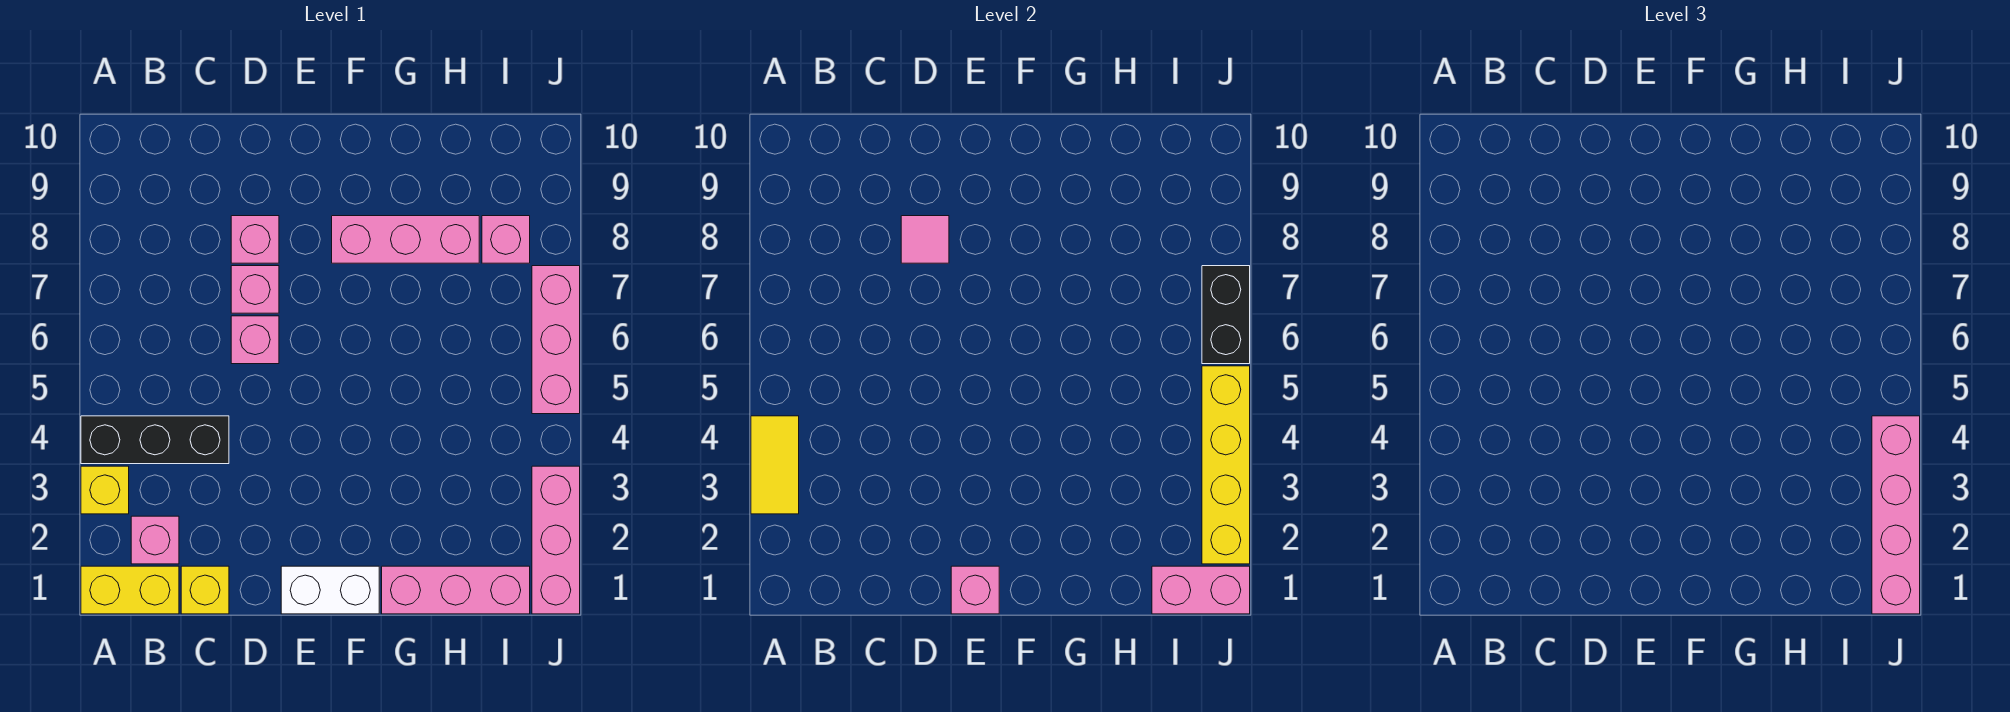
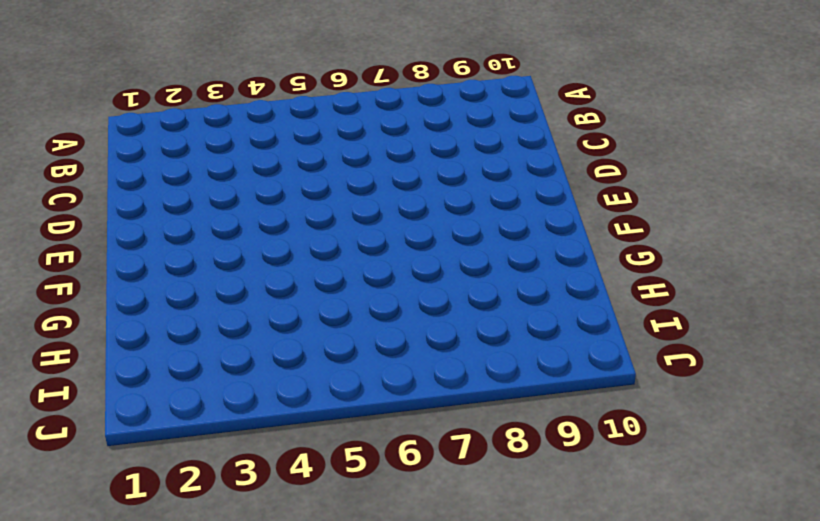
none -> yellow brick A1:B1 level 1
none -> yellow brick A3 level 1
none -> black brick A4:C4 level 1

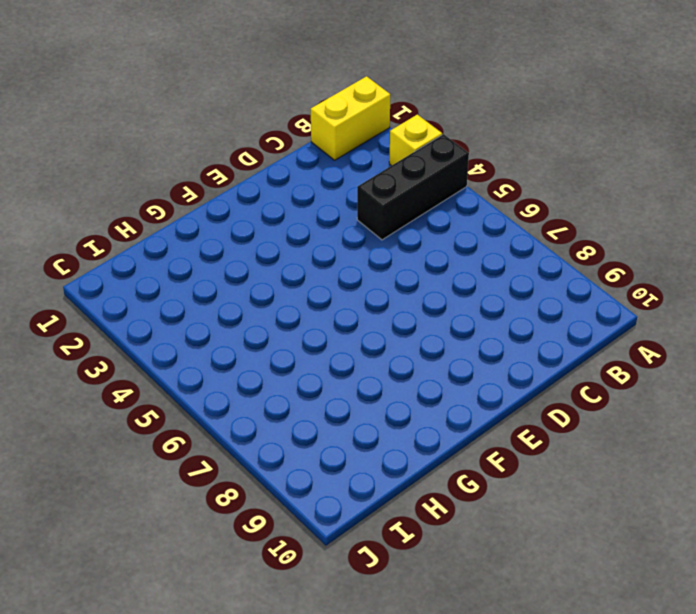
none -> pink brick B2 level 1
none -> yellow brick C1 level 1
none -> pink brick D6 level 1

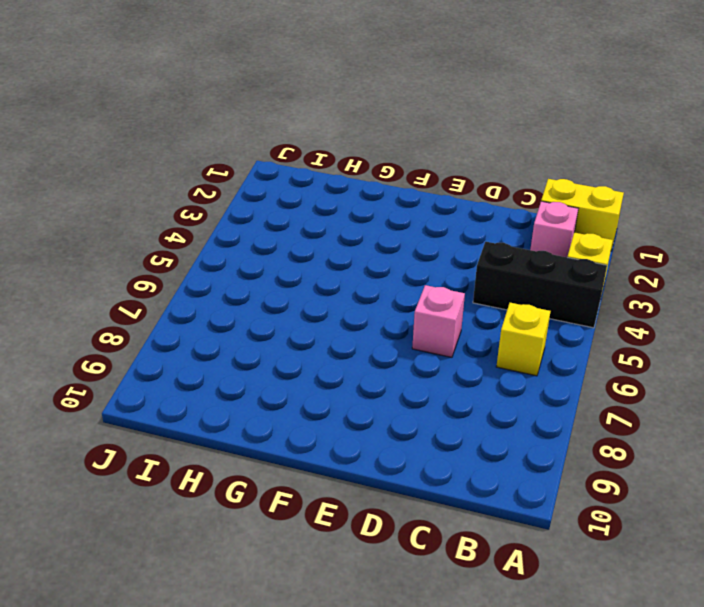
yellow brick B6 level 1 -> yellow brick C1 level 1
none -> pink brick D7 level 1
none -> pink brick D8 level 1
none -> white brick E1:F1 level 1

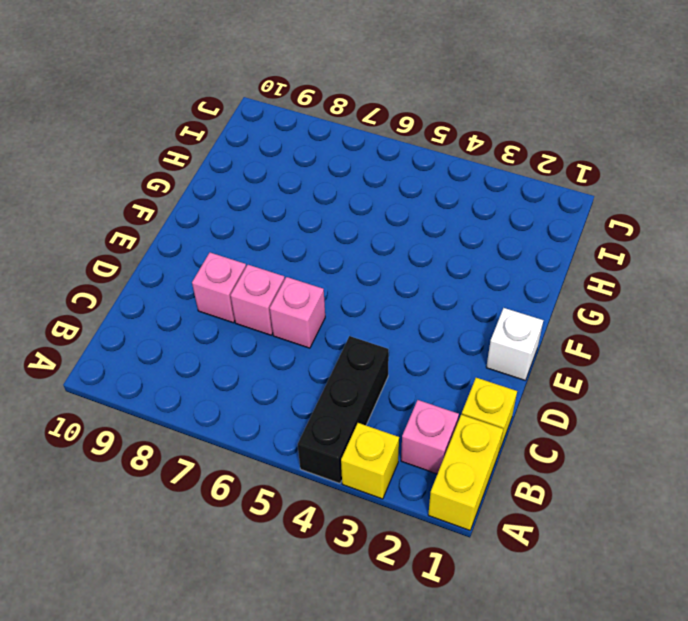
white brick E1 level 1 -> white brick E1:F1 level 1
none -> pink brick F8:H8 level 1
none -> pink brick G1:I1 level 1
none -> pink brick I8 level 1

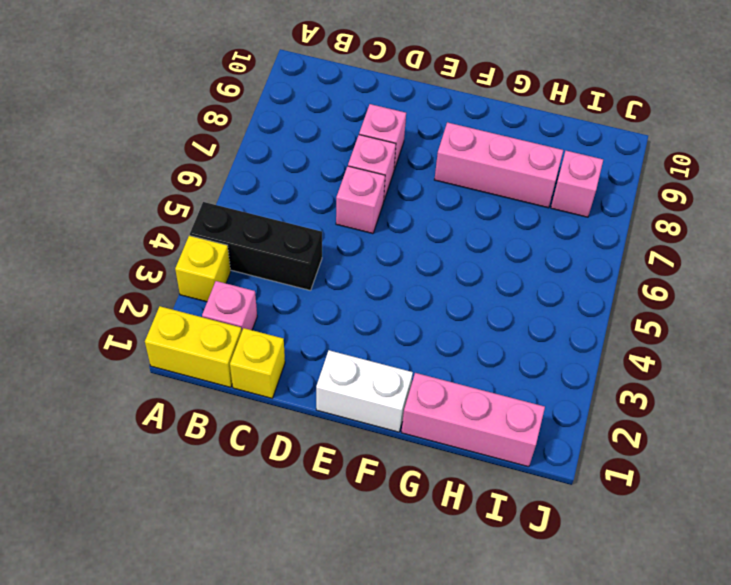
none -> pink brick J1:J3 level 1
none -> pink brick J5:J7 level 1
none -> yellow tile A3:A4 level 2

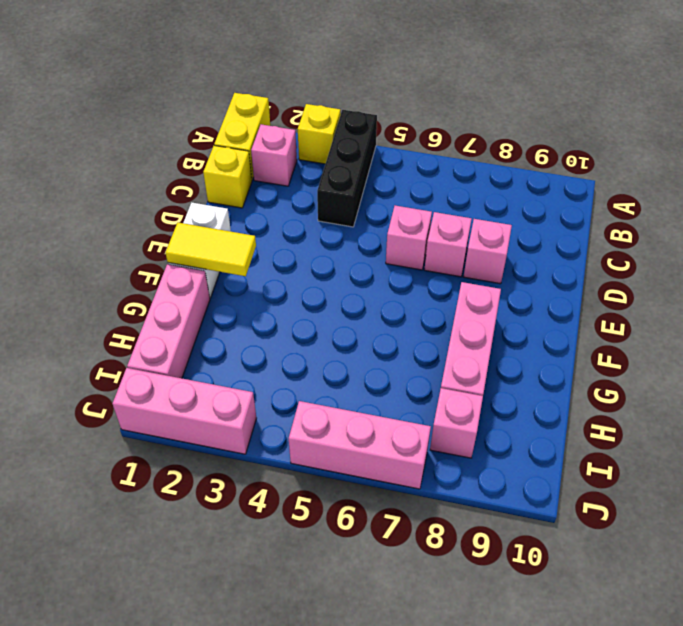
yellow tile F1:F2 level 2 -> yellow tile A3:A4 level 2
none -> pink tile D8 level 2
none -> pink brick E1 level 2
none -> pink brick I1:J1 level 2

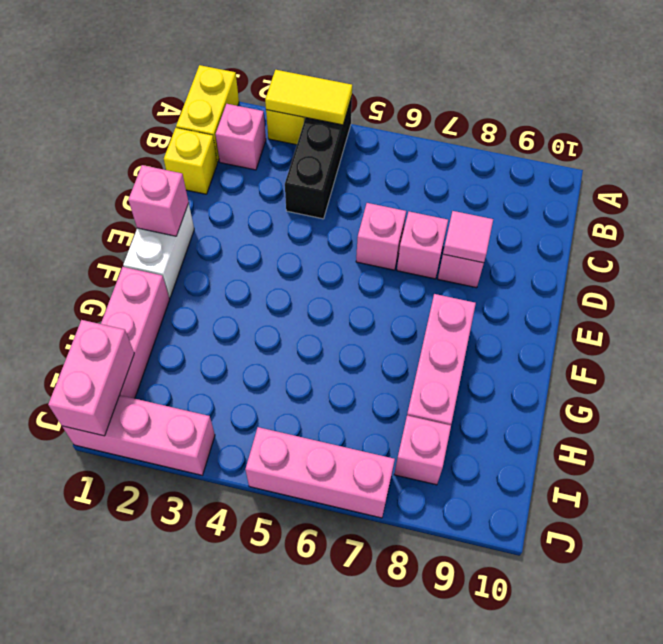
none -> yellow brick J2:J5 level 2
none -> black brick J6:J7 level 2
none -> pink brick J1:J4 level 3

